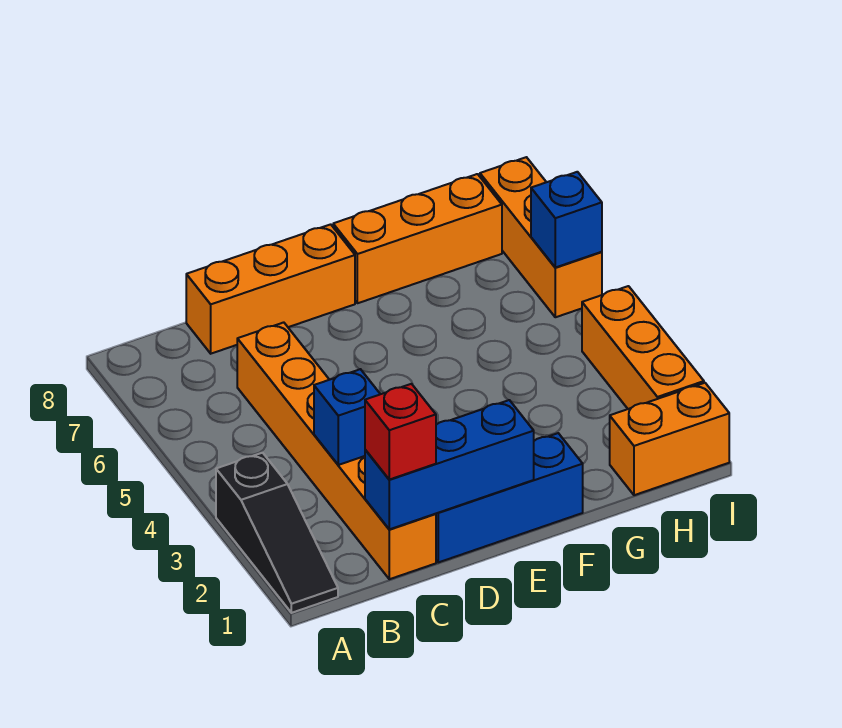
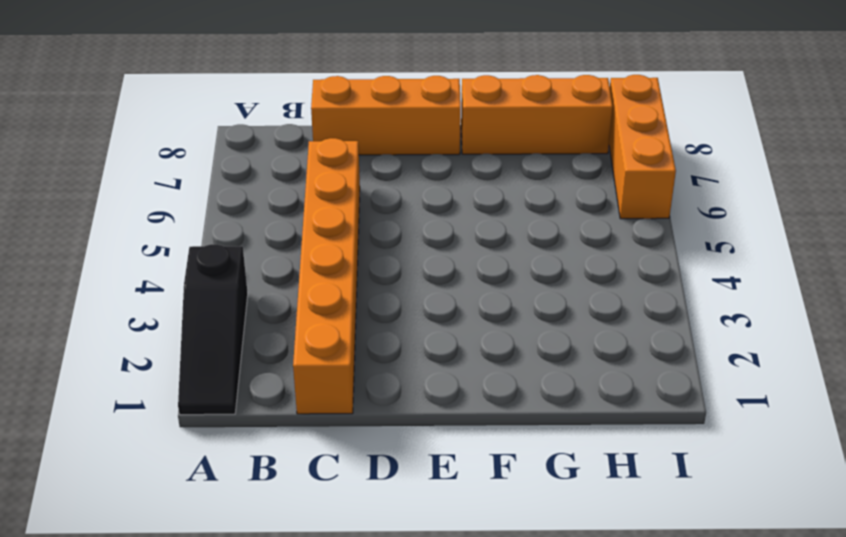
none -> blue brick D1:F1 level 1
none -> orange brick H1:I1 level 1
none -> orange brick I2:I4 level 1

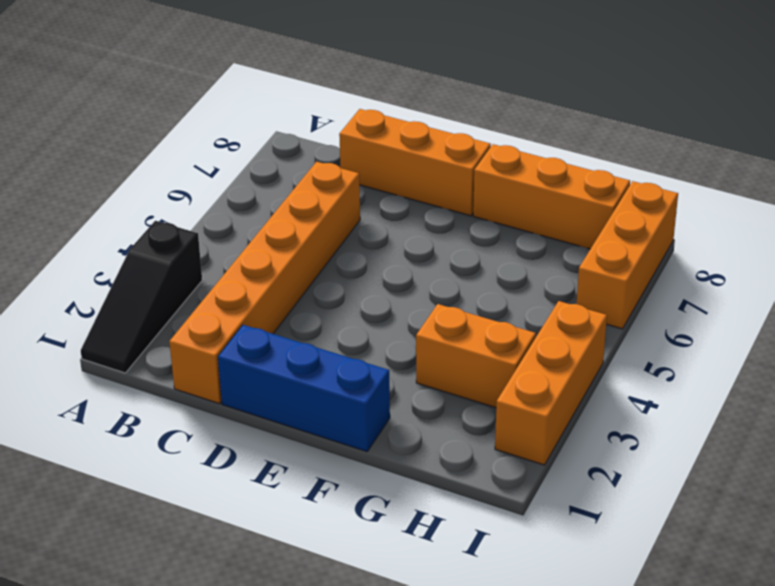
orange brick G3:H3 level 1 -> orange brick H1:I1 level 1
none -> blue brick C1:E1 level 2
none -> blue brick C3 level 2
none -> blue brick I6 level 2

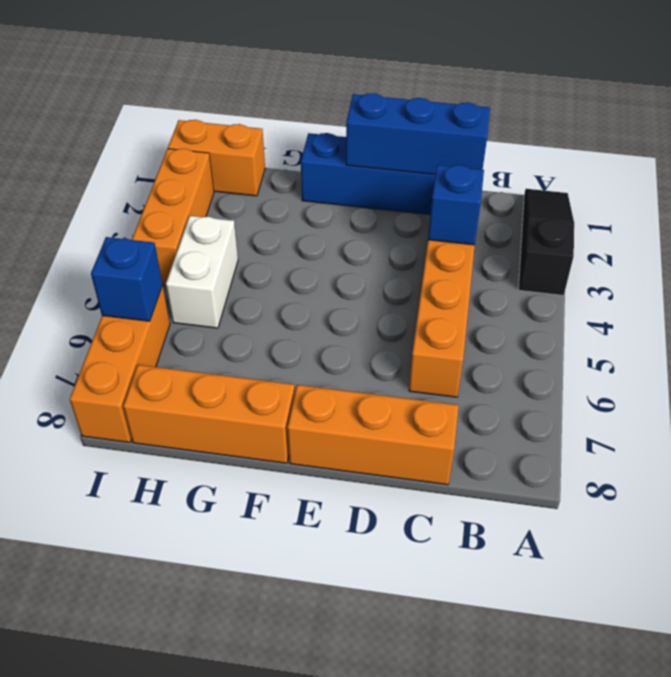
white brick H4:H5 level 1 -> none
none -> red brick C1 level 3

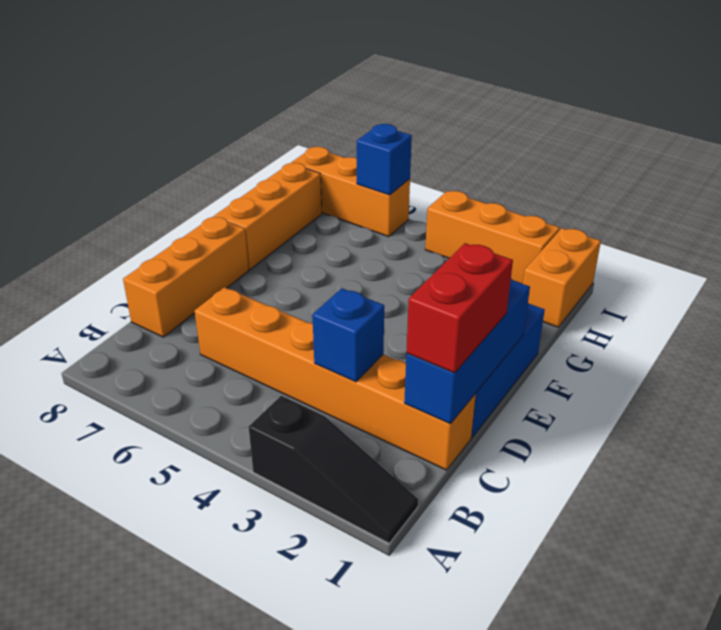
red brick C1:D1 level 3 -> red brick C1 level 3

